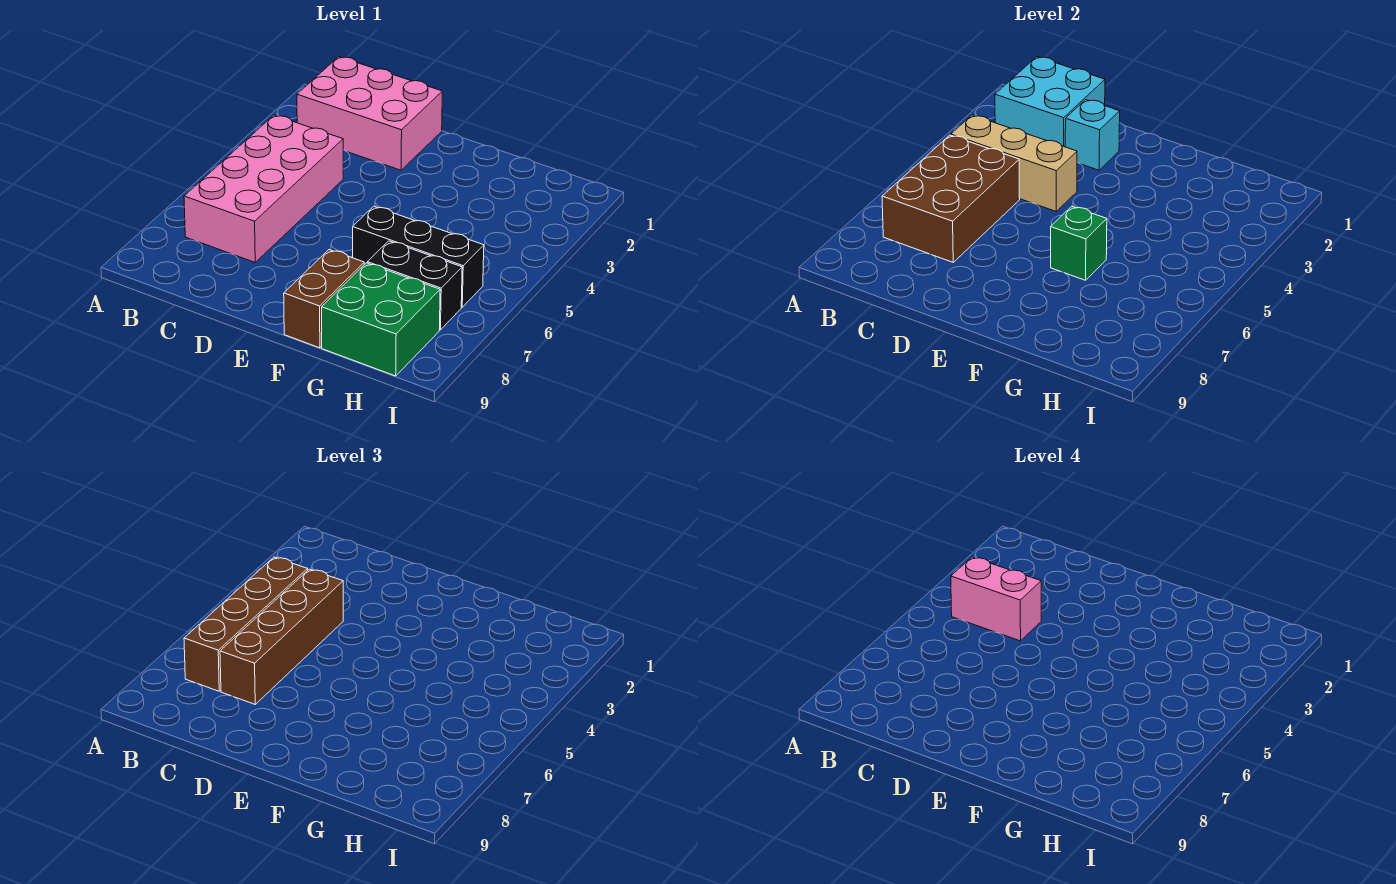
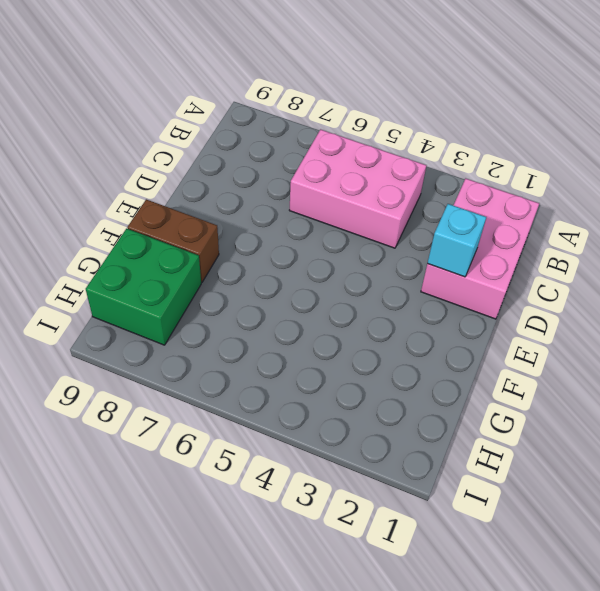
pink brick B4:C6 level 1 -> pink brick B4:C7 level 1
none -> black brick F6:H6 level 1
none -> black brick G7:H7 level 1
none -> cyan brick B1:C2 level 2

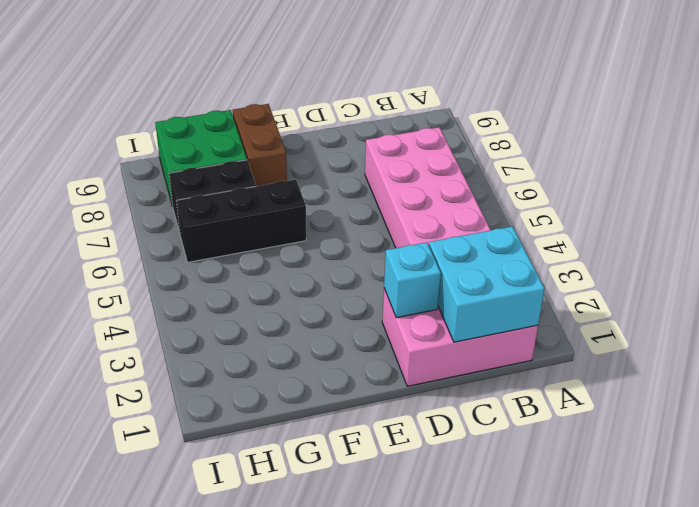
none -> tan brick B4:D4 level 2
none -> brown brick B5:C7 level 2
none -> green brick F6 level 2

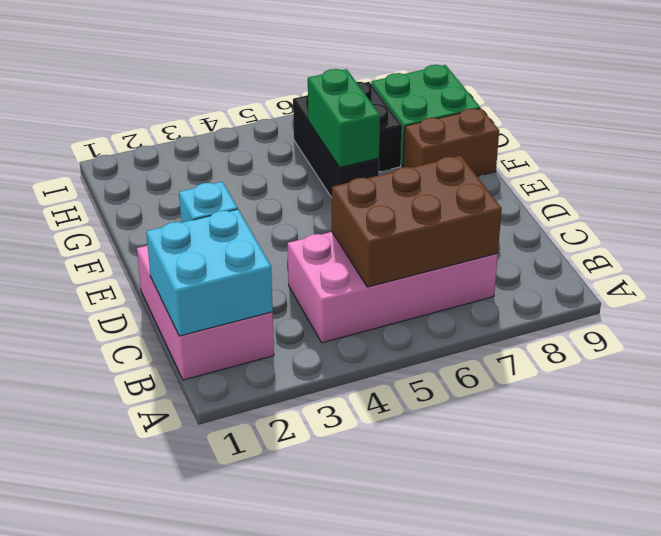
green brick F6:G6 level 2 -> green brick F6 level 2
none -> tan brick B4:D4 level 2
none -> brown brick B4:B7 level 3
none -> brown brick C4:C7 level 3

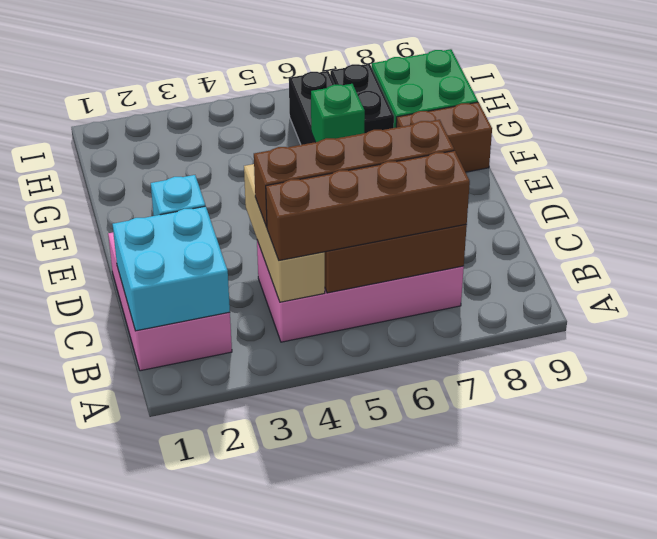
none -> pink brick B4:C4 level 4

